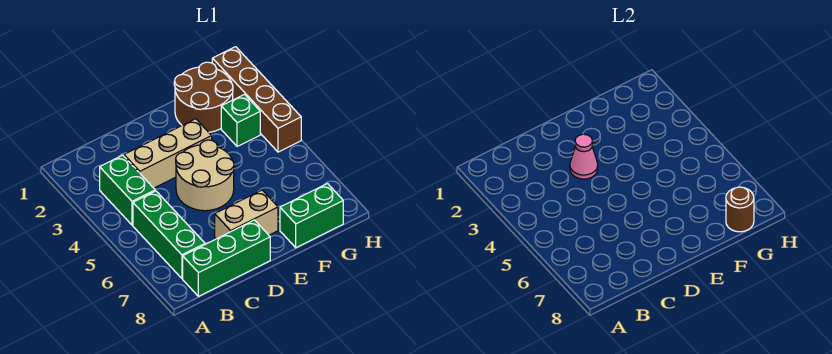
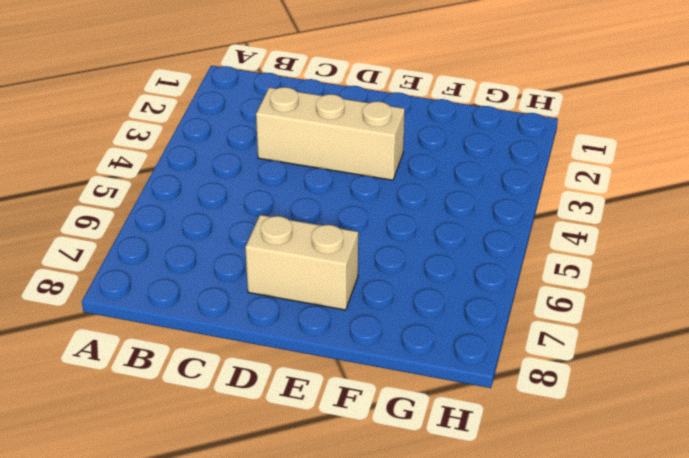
none -> green brick B3:B4 level 1
none -> green brick B5:B7 level 1
none -> green brick B8:D8 level 1

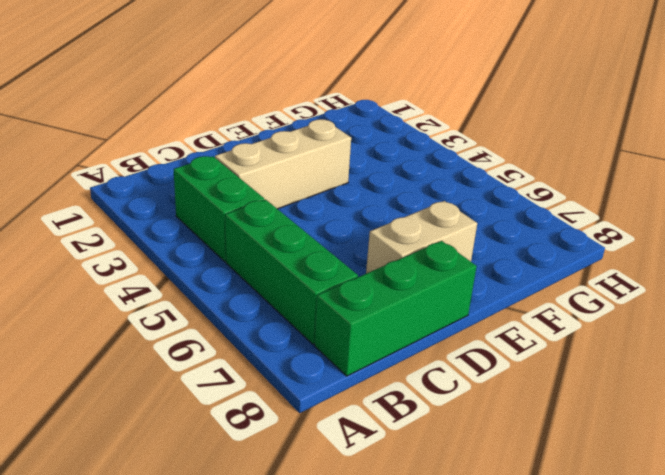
none -> tan round brick D4:E5 level 1
none -> brown round brick F1:G2 level 1
none -> green brick F8:G8 level 1

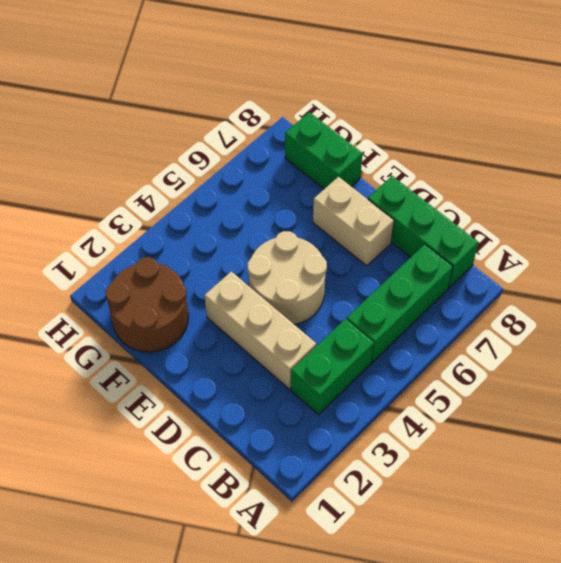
none -> green brick G3 level 1
none -> brown brick H1:H4 level 1
none -> pink cone D3 level 2

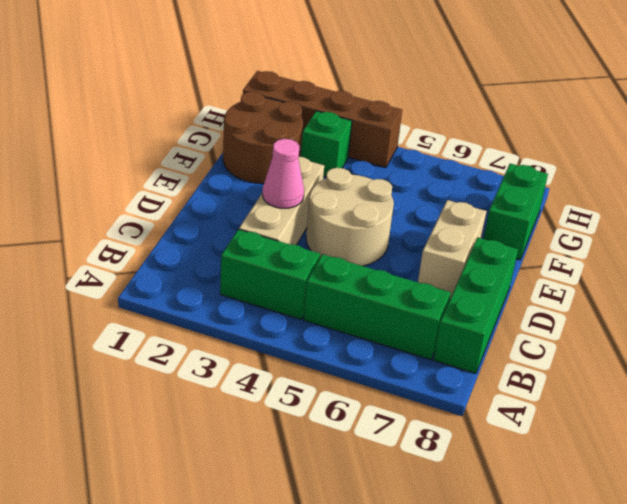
none -> brown round brick G8 level 2

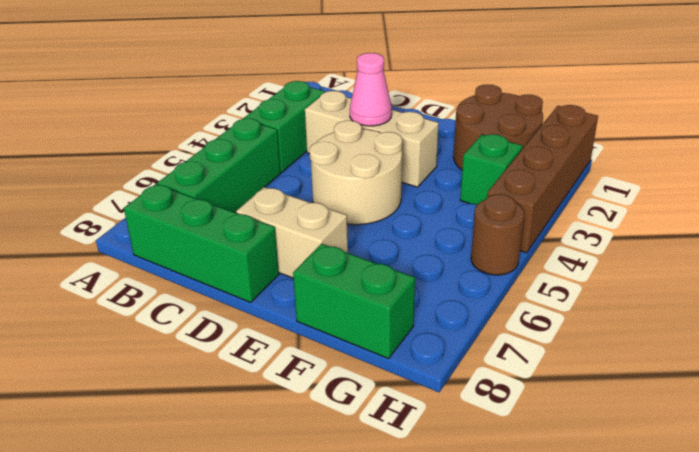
brown round brick H5 level 1 -> brown round brick G8 level 2

